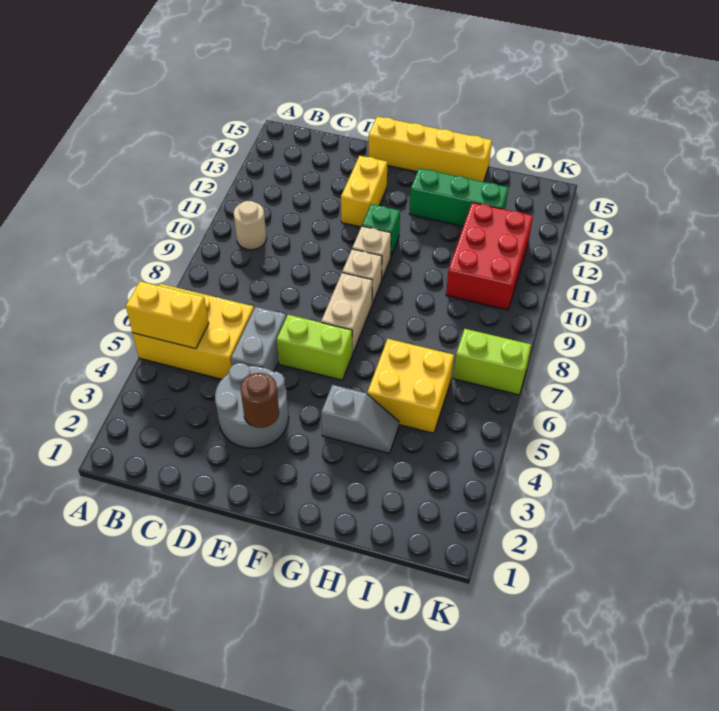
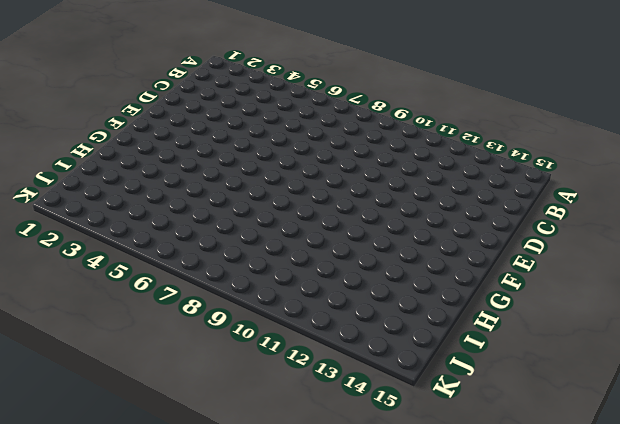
none -> yellow brick A5:C6 level 1
none -> tan round brick B10 level 1
none -> grey round brick D3:E4 level 1

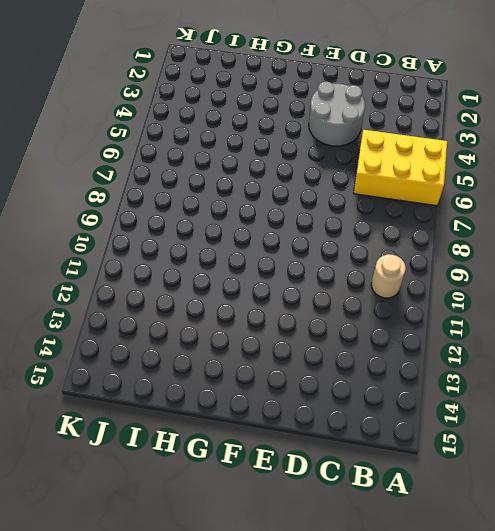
none -> grey brick D5:D6 level 1
none -> lime brick E6:F6 level 1
none -> yellow brick E12:E13 level 1

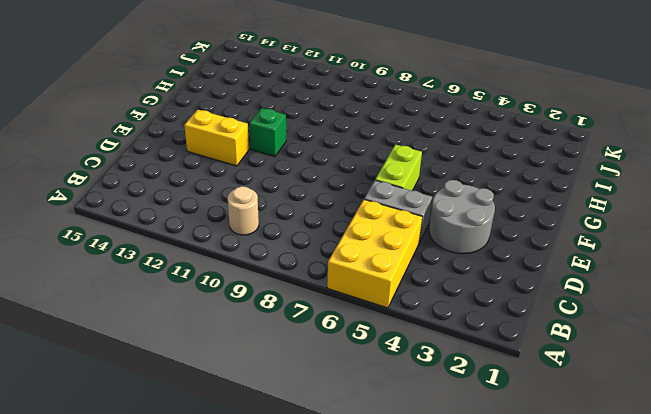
none -> yellow brick E15:H15 level 1
none -> tan brick F7:F8 level 1
none -> tan brick F9 level 1

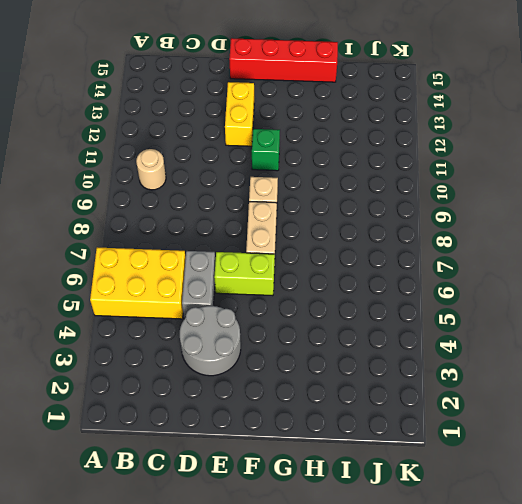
red brick E15:H15 level 1 -> yellow brick E15:H15 level 1
none -> tan brick F10 level 1
none -> grey slope G4:H4 level 1 top G
none -> green brick G13:I13 level 1

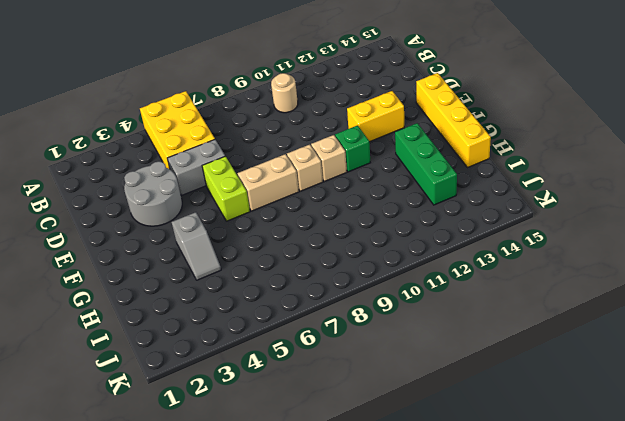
none -> yellow brick H5:I6 level 1
none -> red brick I10:J12 level 1
none -> lime brick J7:K7 level 1

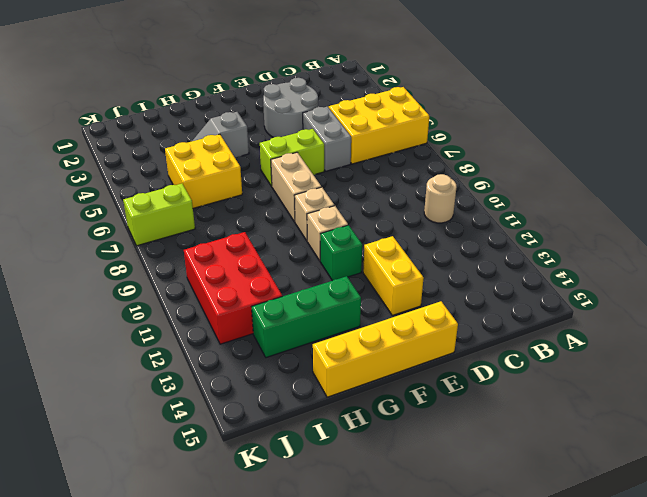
none -> yellow brick A5:B5 level 2
none -> brown round brick E3 level 2

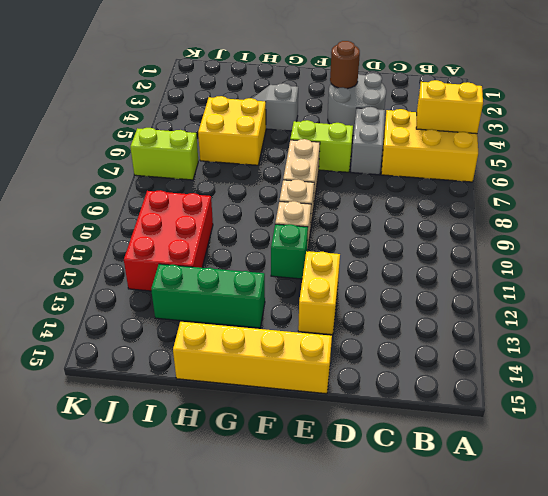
none -> tan round brick B10 level 1

